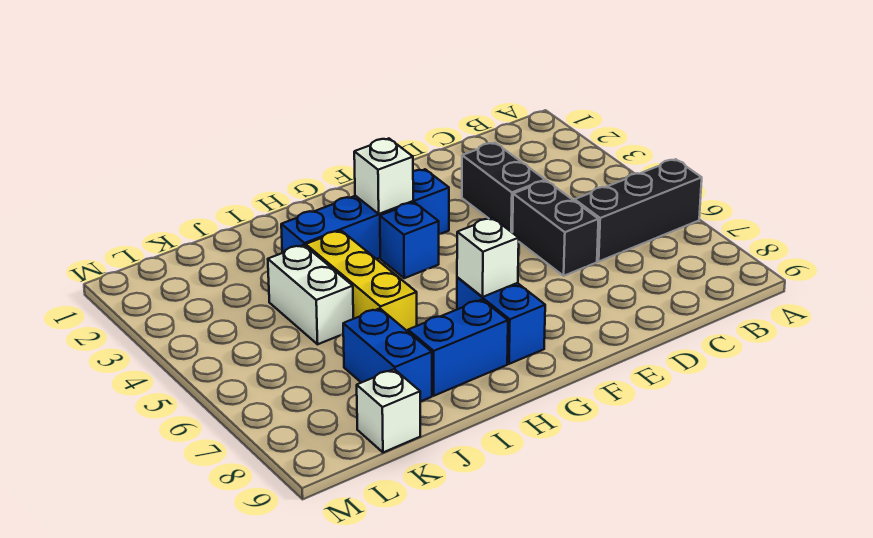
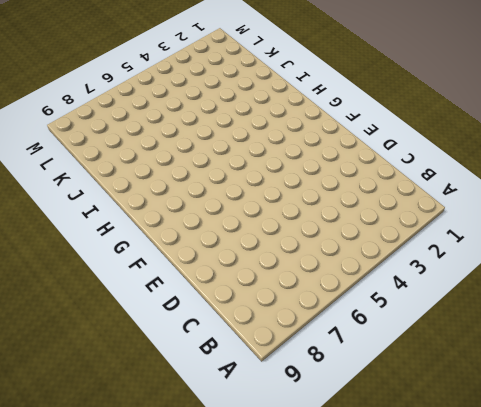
none -> black brick A6:C6 level 1
none -> black brick D3:D4 level 1
none -> black brick D5:D6 level 1

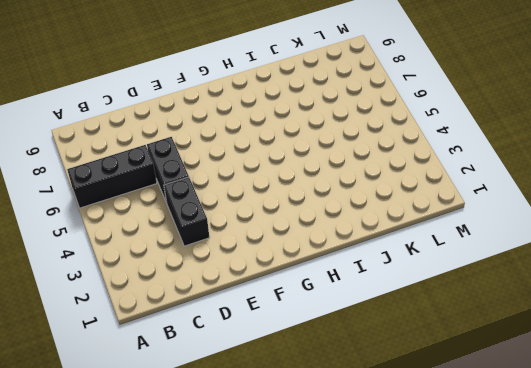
none -> blue brick F3:I3 level 1
none -> blue brick G4 level 1
none -> blue brick G7:G8 level 1

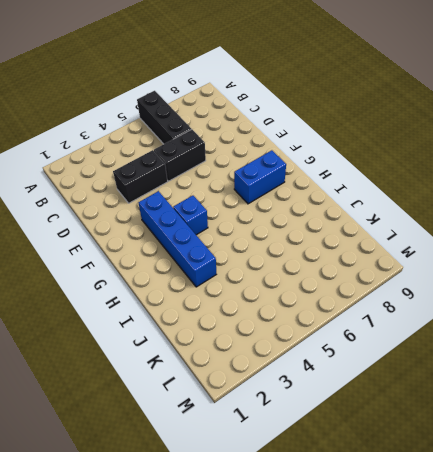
none -> blue brick H8:I8 level 1
none -> yellow brick I4:I6 level 1
none -> white brick J4:J5 level 1

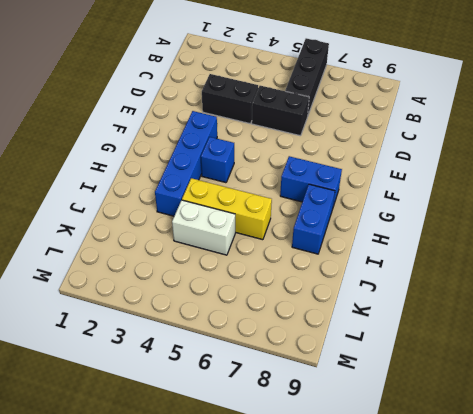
none -> blue brick J7:J8 level 1
none -> white brick K9 level 1
none -> white brick G3 level 2

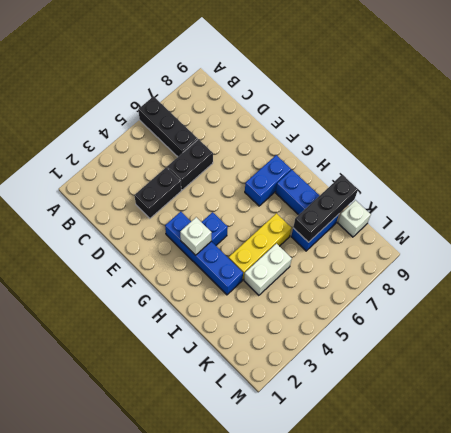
black brick J7:J9 level 2 -> none
none -> white brick G7 level 2

